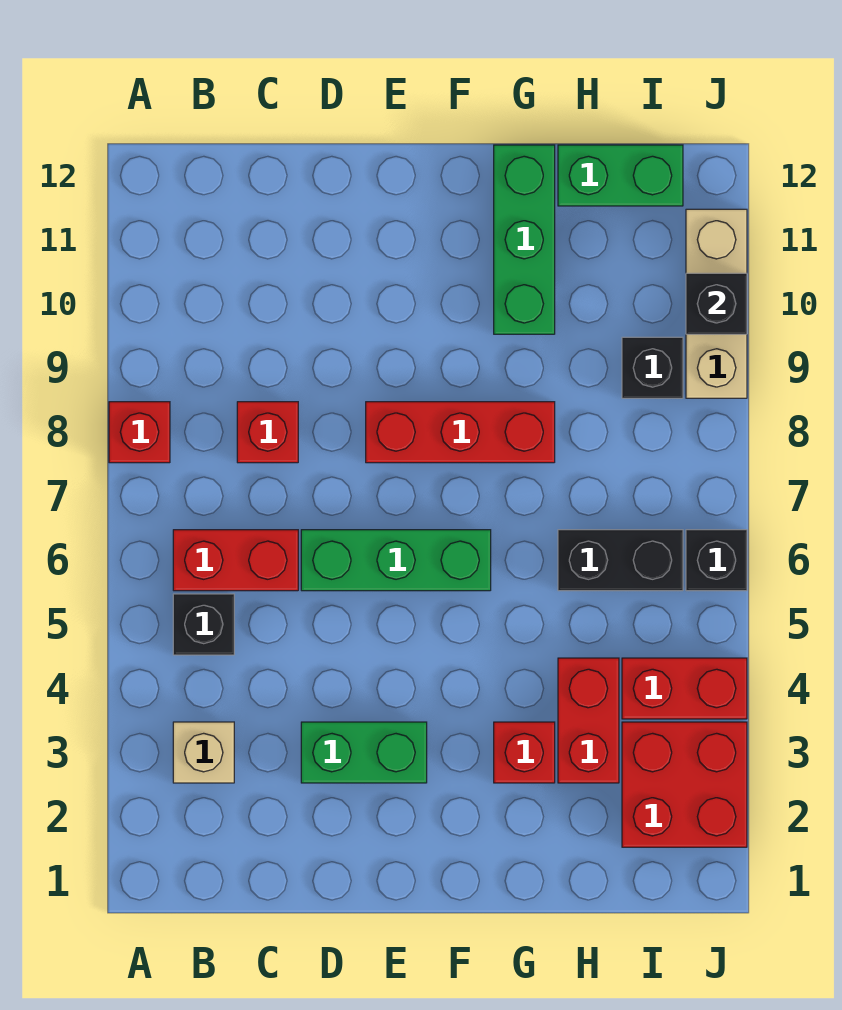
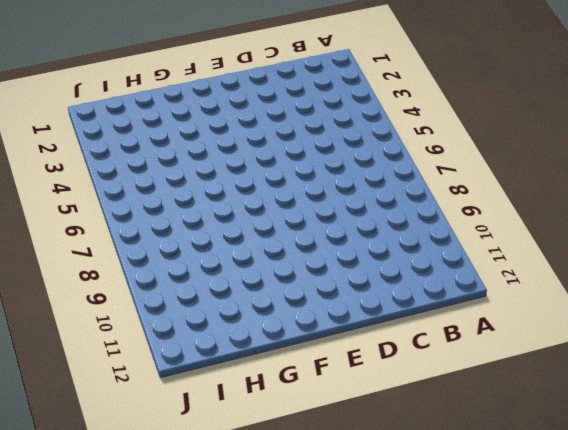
none -> red brick A8 level 1
none -> tan brick B3 level 1
none -> black brick B5 level 1

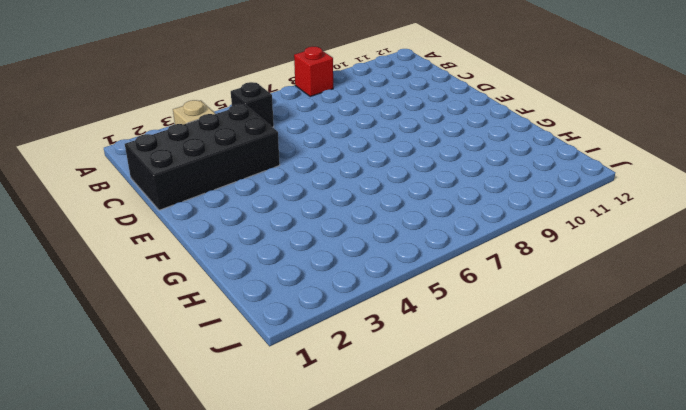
black brick C1:D4 level 1 -> green brick D3:E3 level 1
none -> red brick B6:C6 level 1
none -> red brick C8 level 1
none -> green brick D6:F6 level 1

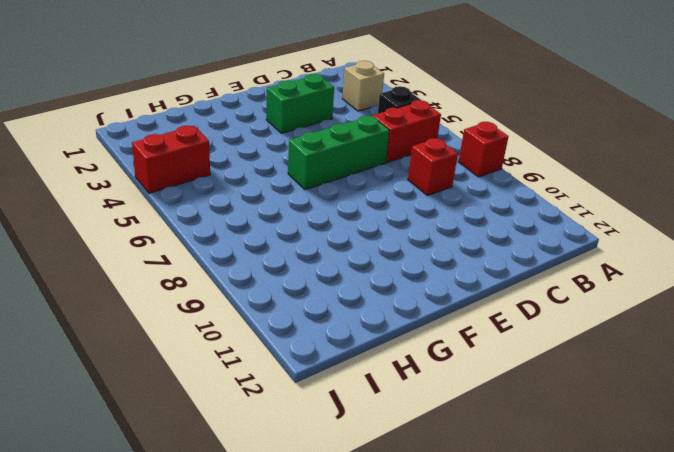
none -> red brick E8:G8 level 1
none -> red brick G3 level 1
none -> green brick G10:G12 level 1

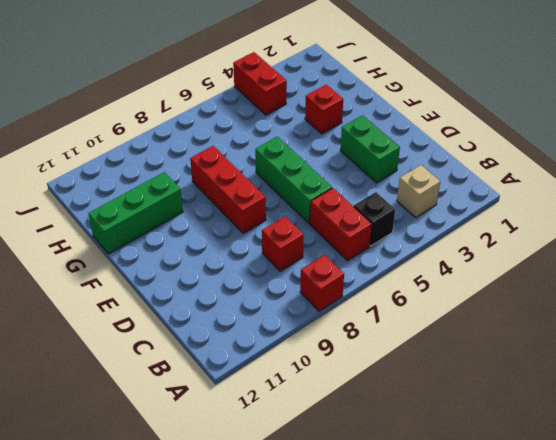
none -> red brick H3:H4 level 1
none -> black brick H6:I6 level 1
none -> green brick H12:I12 level 1

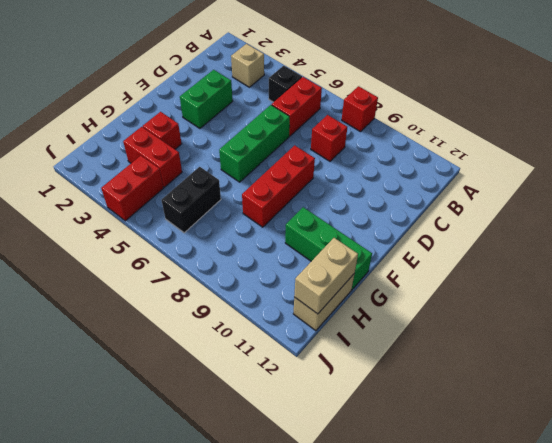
tan brick H12:I12 level 1 -> green brick H12:I12 level 1
tan brick H12:I12 level 2 -> none
none -> red brick I2:J3 level 1
none -> black brick I9 level 1
none -> black brick J6 level 1

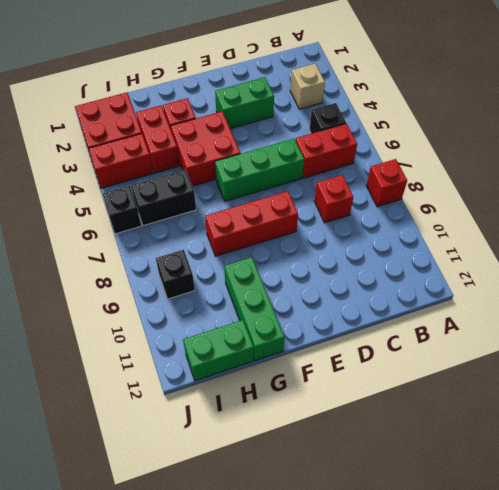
red brick F4:G5 level 1 -> none
none -> tan brick J9:J11 level 1
none -> black brick J10 level 2

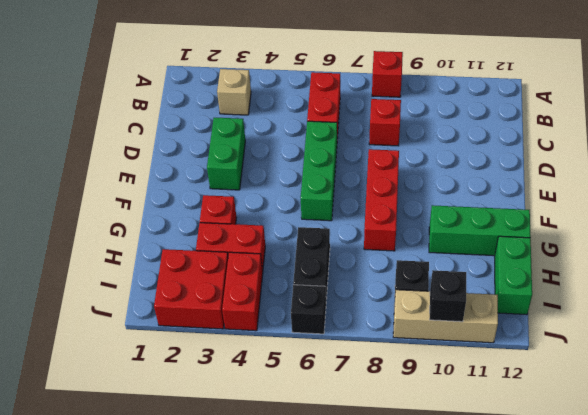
none -> black brick B5 level 1

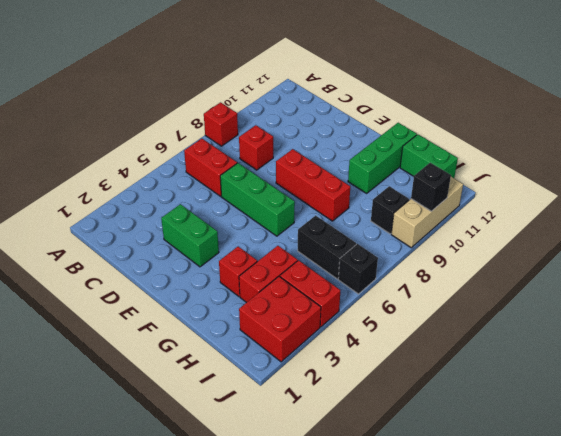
none -> tan brick B3 level 1
none -> black brick B5 level 1

